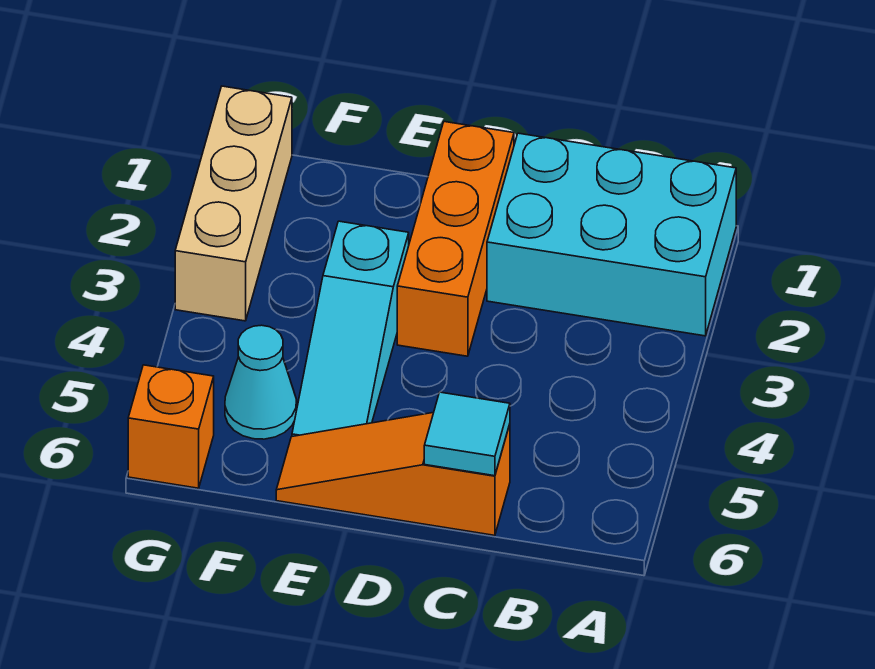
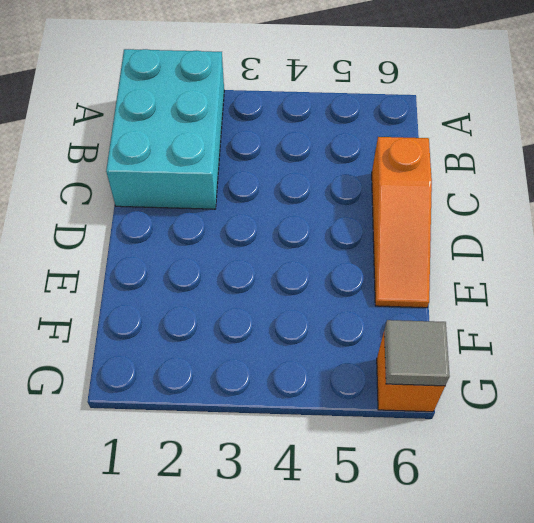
grey tile G6 level 2 -> none
none -> orange brick D1:D3 level 1
none -> cyan slope E3:E5 level 1 top 3

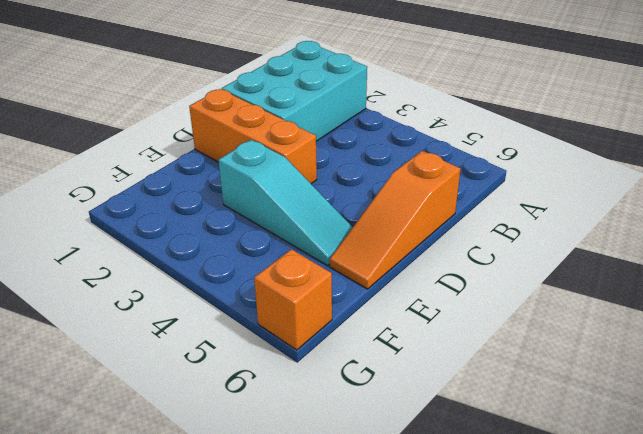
none -> cyan cone F5 level 1
none -> tan brick G1:G3 level 1

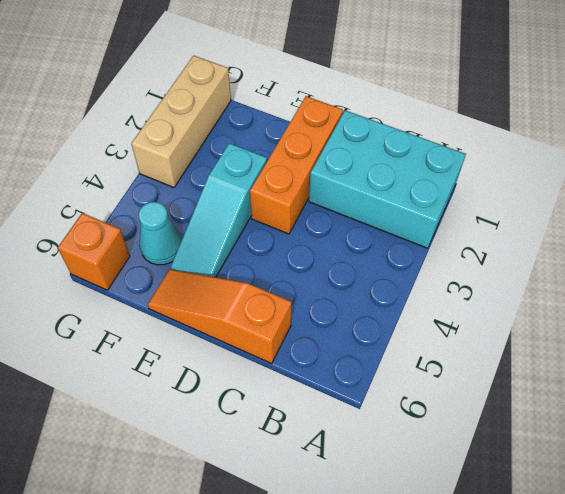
none -> cyan tile C6 level 2

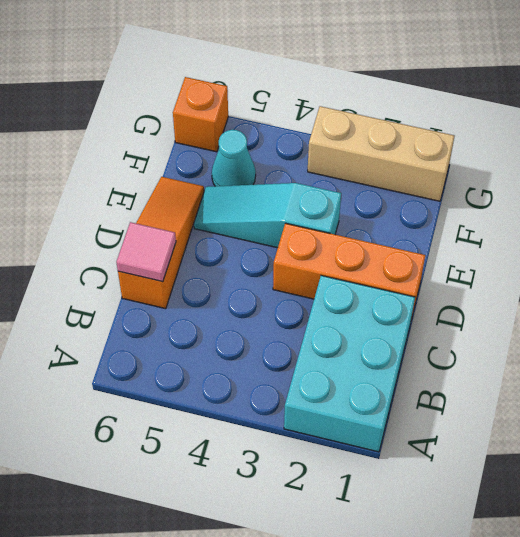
pink tile C6 level 2 -> cyan tile C6 level 2

